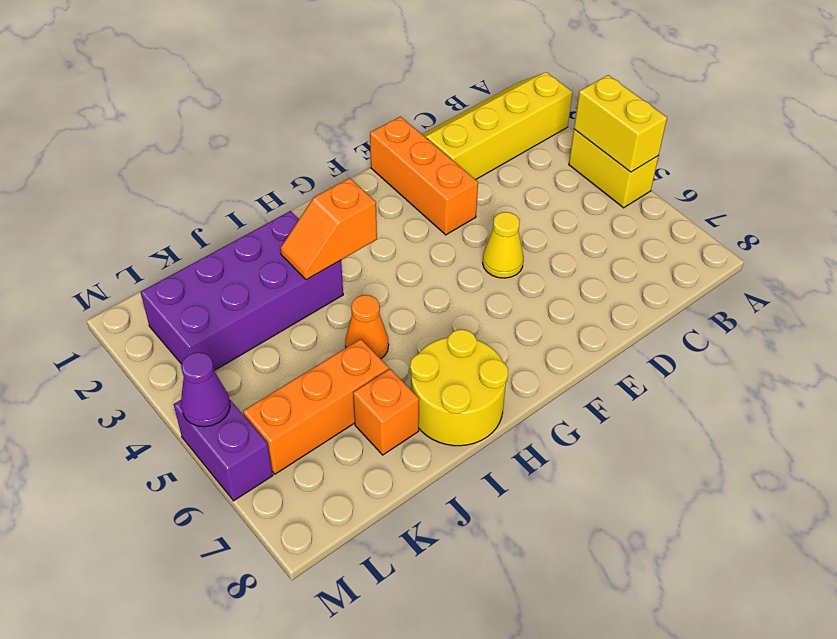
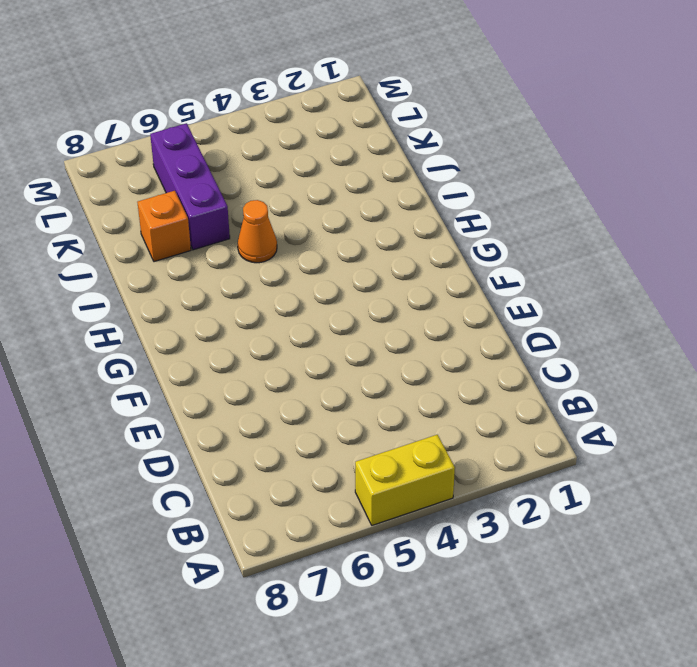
purple brick J6:L6 level 1 -> orange brick J6:L6 level 1
none -> yellow slope A1:D2 level 1 top 2
none -> orange brick E1:E3 level 1
none -> yellow cone E5 level 1

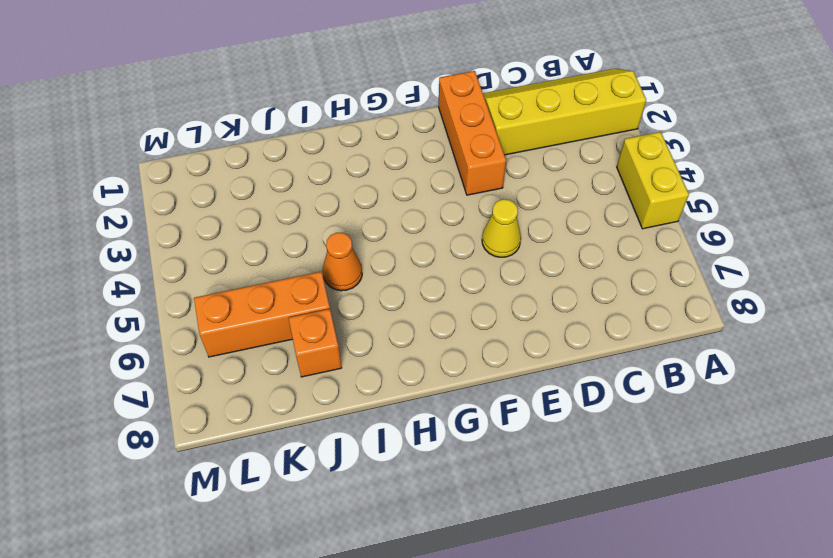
none -> yellow round brick H7:I8 level 1
none -> purple brick I2:L3 level 1
none -> purple brick M5:M6 level 1

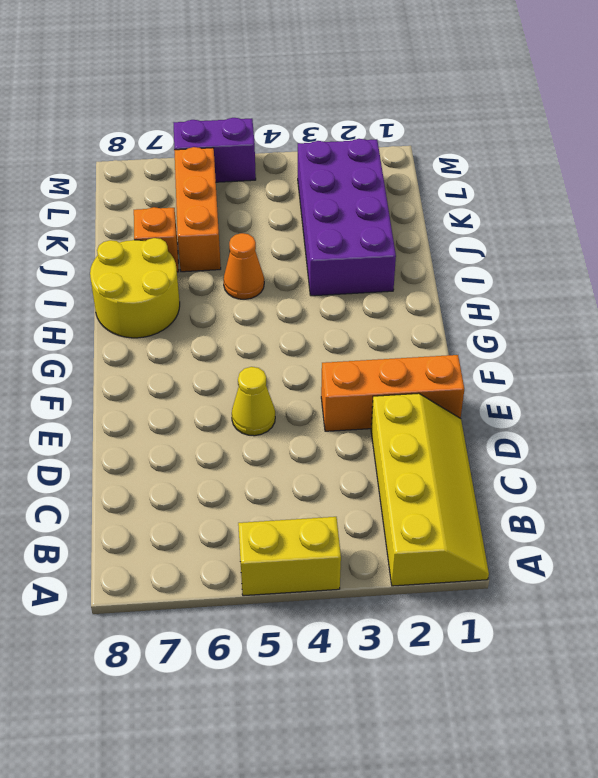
none -> yellow brick A4:A5 level 2
none -> orange slope H3:I3 level 2 top H
none -> purple cone M5 level 2

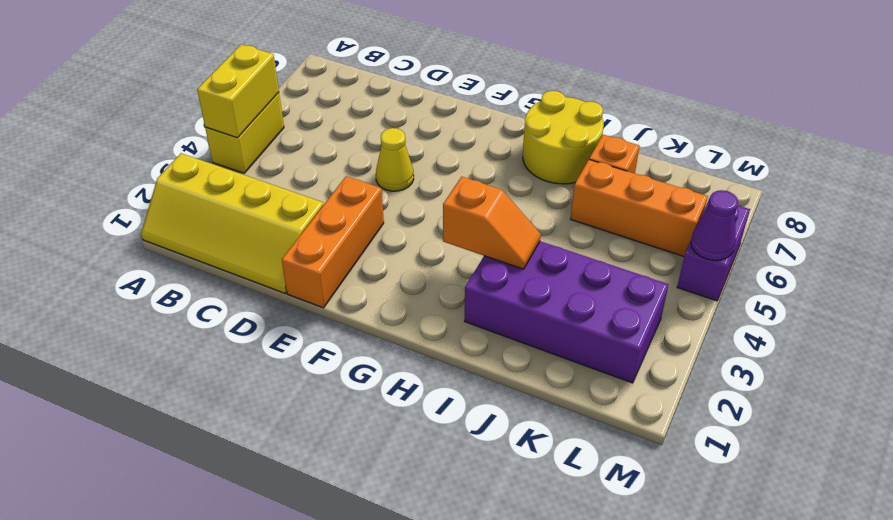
none -> orange cone I5 level 1

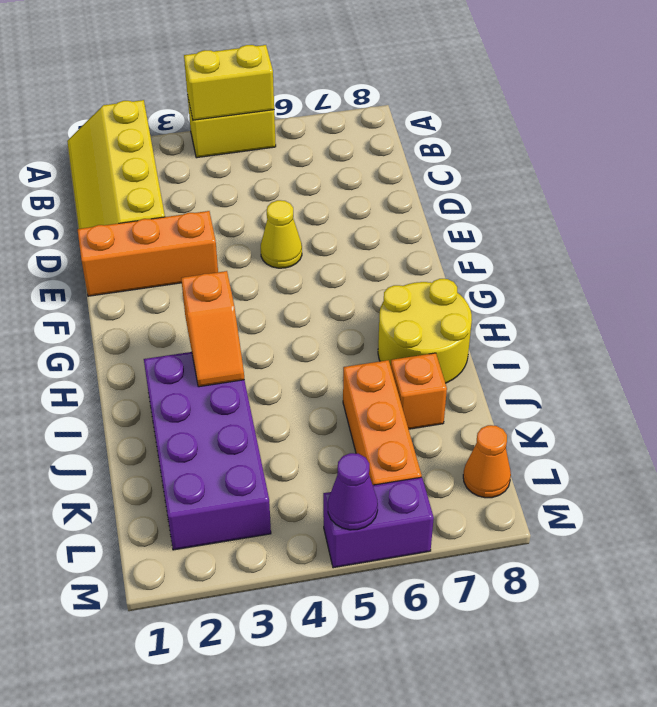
orange cone L8 level 1 -> orange cone I5 level 1

